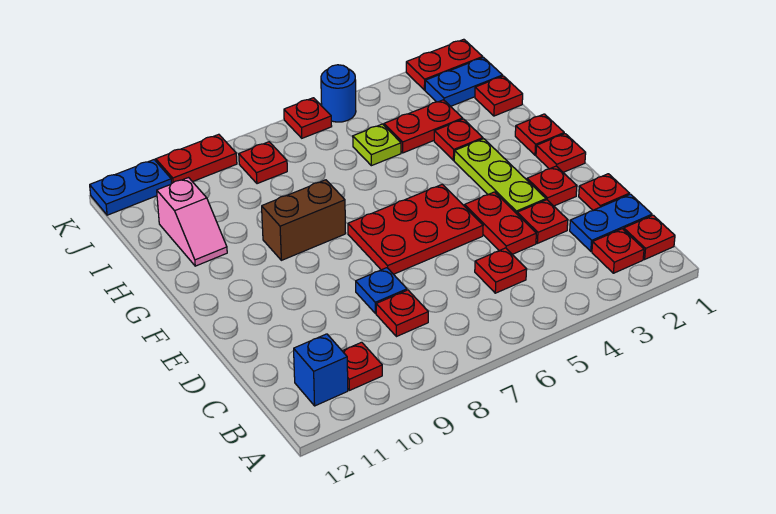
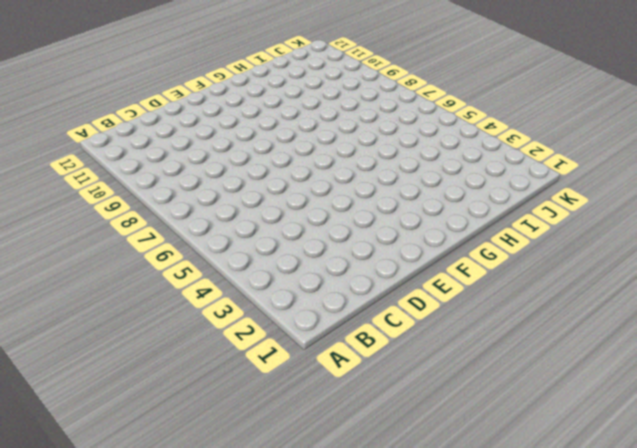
none -> red plate B1 level 1
none -> red plate B2 level 1
none -> red plate B10 level 1

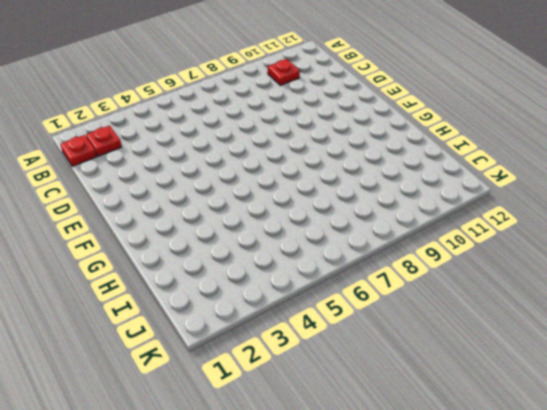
none -> blue brick B11 level 1
none -> blue plate C1:C2 level 1
none -> red plate C5 level 1

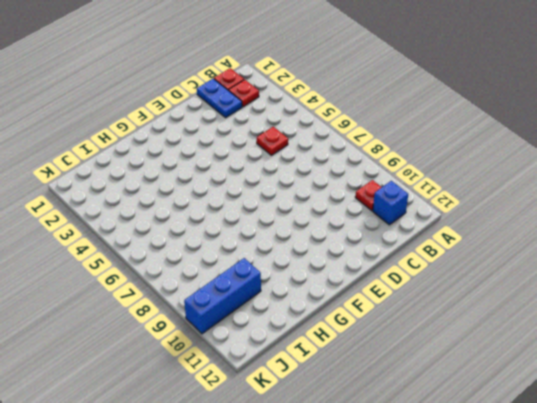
blue brick I10:K10 level 1 -> red plate K9:K10 level 1
none -> red plate C8 level 1
none -> red plate D1 level 1
none -> red plate D3 level 1

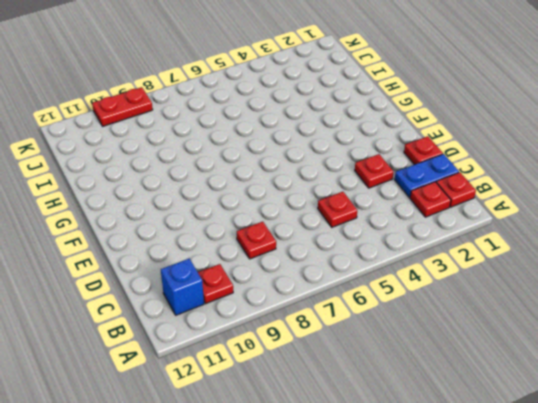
none -> red plate D4:E4 level 1
none -> blue plate D8 level 1
none -> red plate E2 level 1

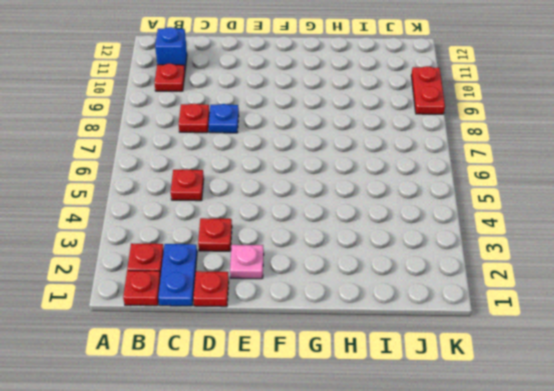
pink plate E2 level 1 -> red plate E2 level 1
none -> red plate D4:E4 level 1
none -> lime plate E3:G3 level 1
none -> red plate E5:F7 level 1

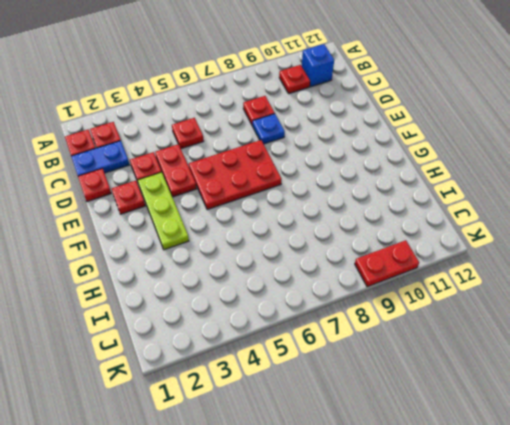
none -> red plate F1 level 1
none -> red plate G1 level 1
none -> brown brick G8:G9 level 1

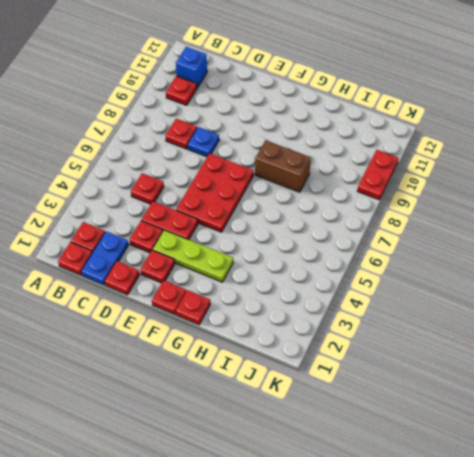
brown brick G8:H8 level 1 -> brown brick G8:G9 level 1
none -> red plate H3 level 1
none -> pink slope H11:I11 level 1 top I
none -> red plate I1 level 1

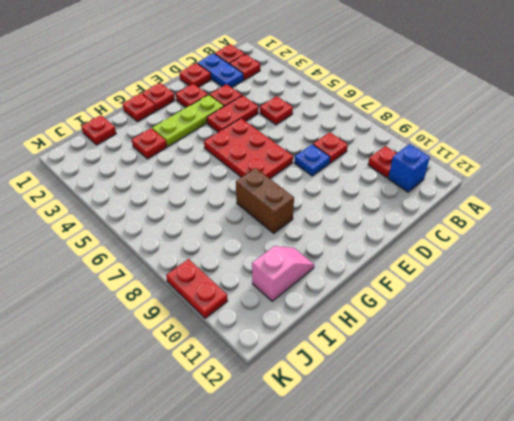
none -> red plate I3:I4 level 1
none -> lime plate I5 level 1
none -> blue plate J1:J2 level 1

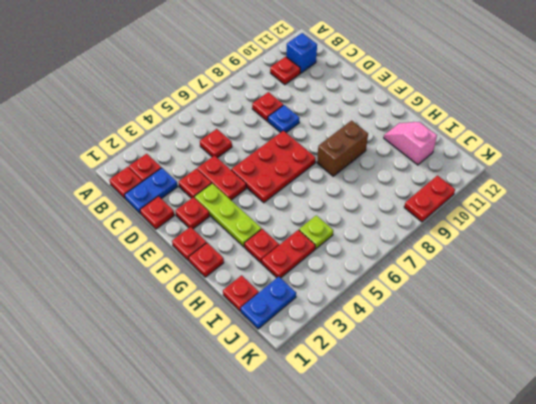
none -> red plate J8 level 1
none -> red plate K1:K2 level 1
none -> blue round brick K5 level 1

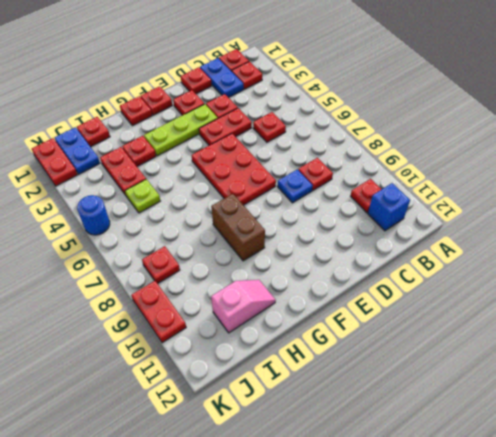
none -> red plate K6 level 1
none -> blue plate K11:K12 level 1

